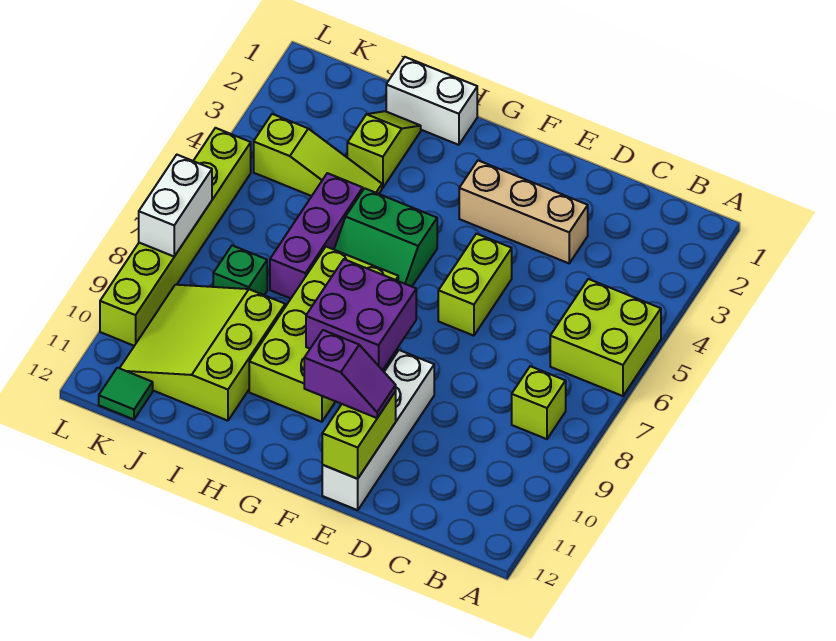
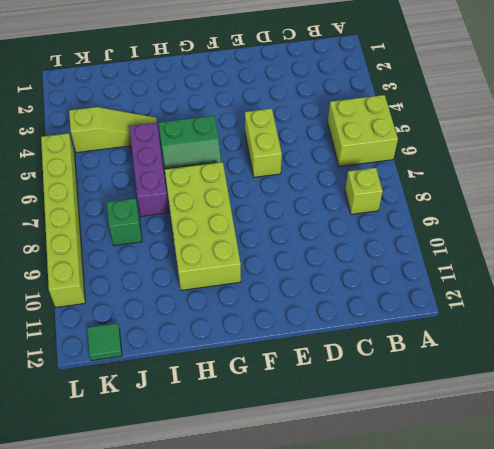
none -> tan brick D3:F3 level 1
none -> white brick E9:E12 level 1
none -> white brick H1:I1 level 1

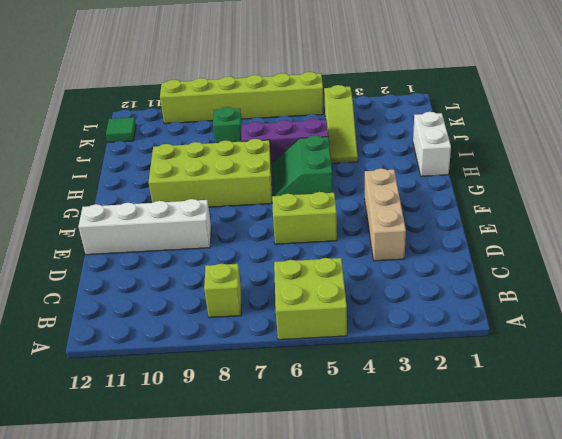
none -> lime slope I2:I3 level 1 top 3
none -> lime slope I9:K11 level 1 top I
none -> lime brick E11:E12 level 2

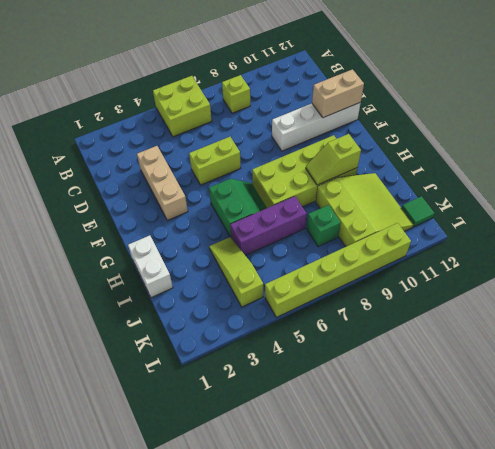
tan brick E11:E12 level 2 -> lime brick E11:E12 level 2
lime slope H9:H10 level 2 top 10 -> lime slope I2:I3 level 1 top 3
lime slope I9:K11 level 1 top 9 -> lime slope I9:K11 level 1 top I
none -> purple brick F8:G9 level 2
none -> white brick L7:L8 level 2
none -> purple slope E11:F11 level 3 top F

